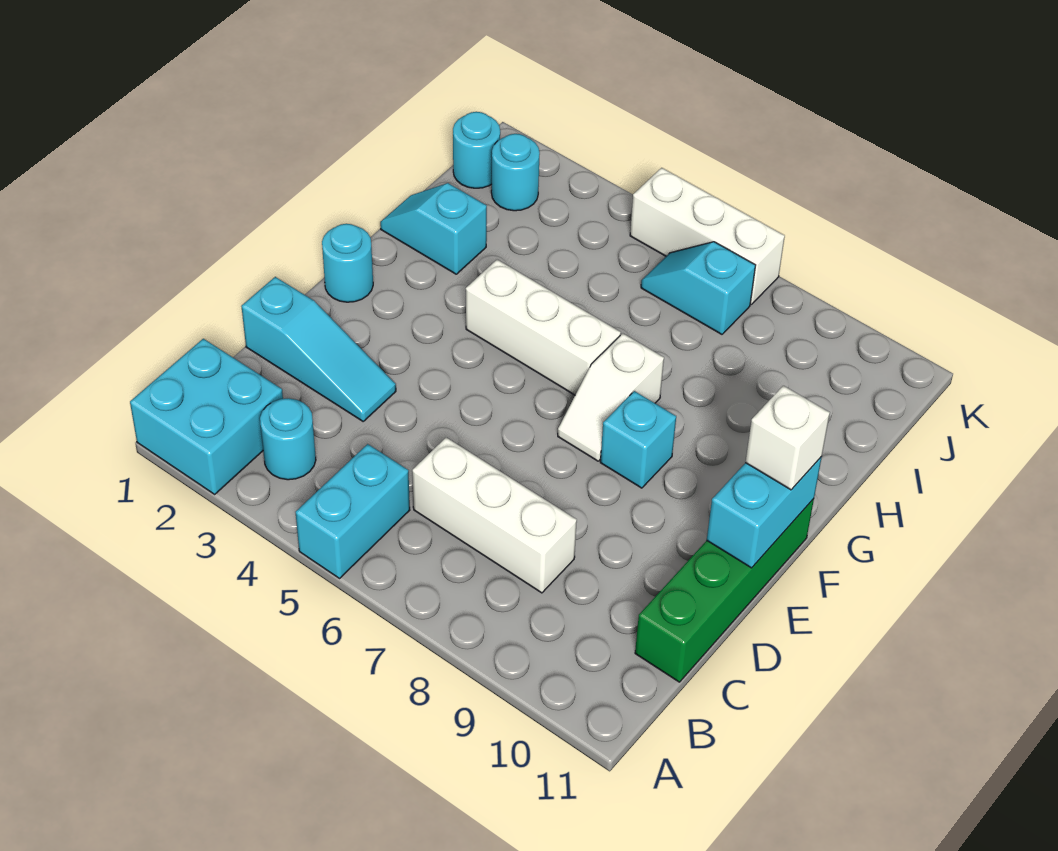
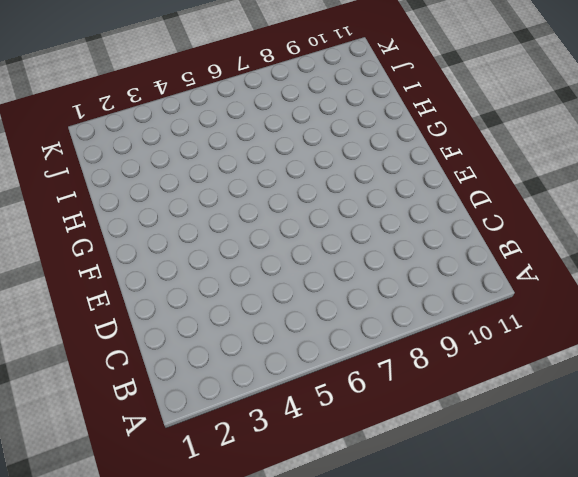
none -> cyan brick A1:B2 level 1
none -> cyan brick A5:B5 level 1
none -> cyan round brick B3 level 1

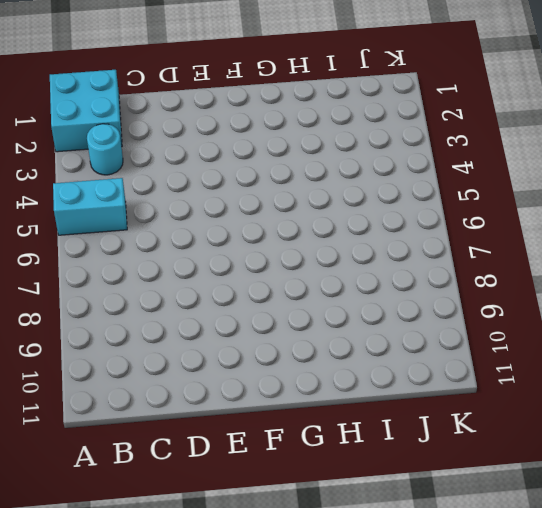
none -> white brick C6:C8 level 1
none -> green brick C11:F11 level 1
none -> cyan slope D1:D3 level 1 top 1

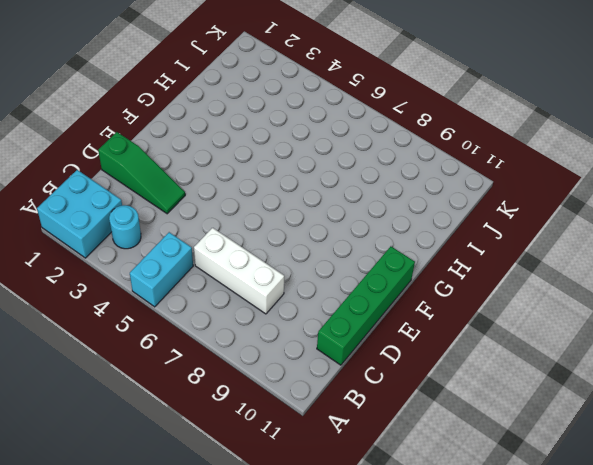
green slope D1:D3 level 1 top 1 -> cyan slope D1:D3 level 1 top 1
none -> cyan round brick F1 level 1
none -> white slope F7:G7 level 1 top G
none -> cyan brick F8 level 1

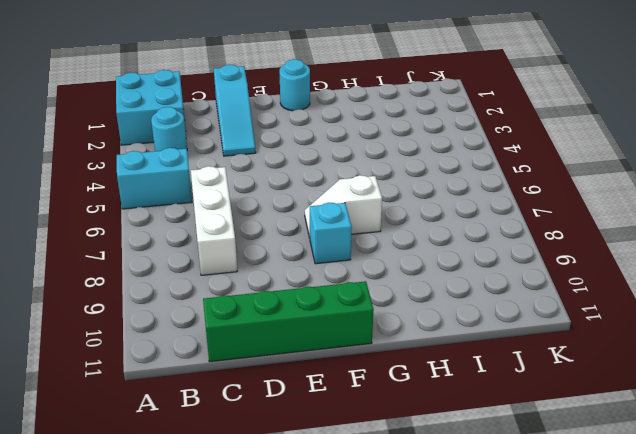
none -> white brick G4:G6 level 1
none -> cyan slope H1:H2 level 1 top 2
none -> cyan round brick J1 level 1

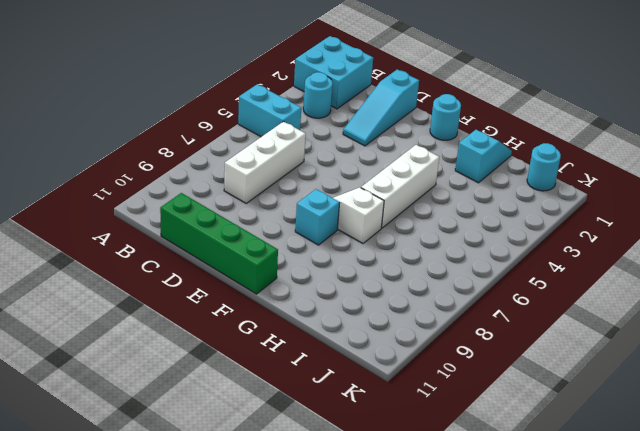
none -> cyan round brick J2 level 1
none -> cyan slope J6:J7 level 1 top 7
none -> white brick K5:K7 level 1

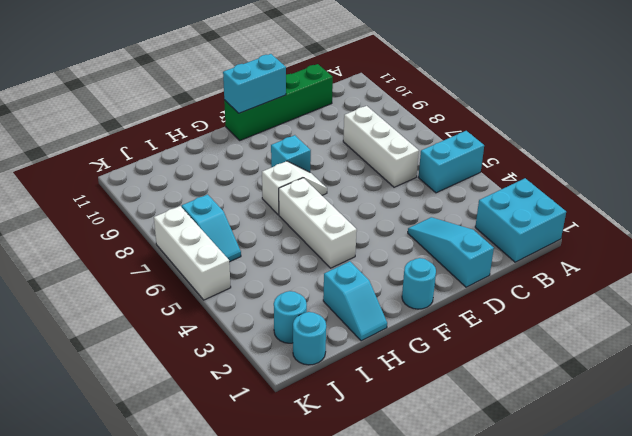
none -> cyan round brick B3 level 1
none -> white brick F11 level 3

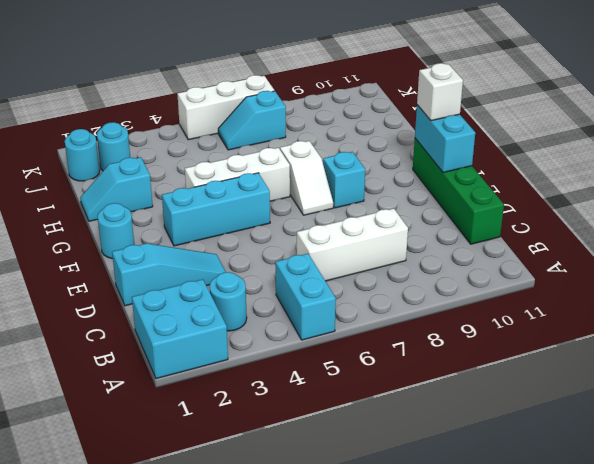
cyan brick F3:F5 level 1 -> none

